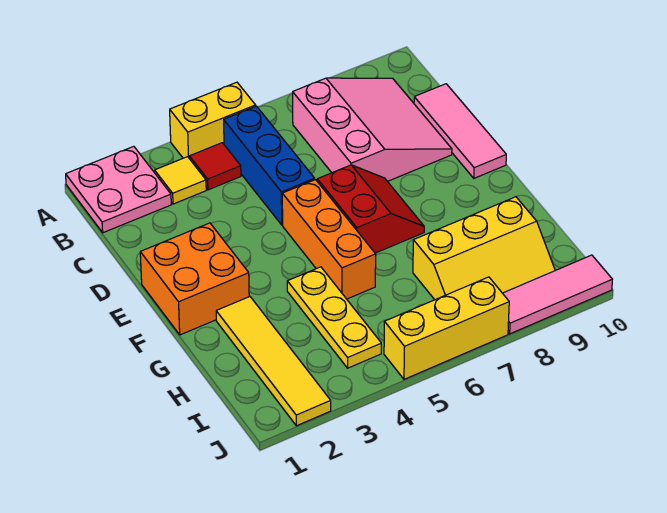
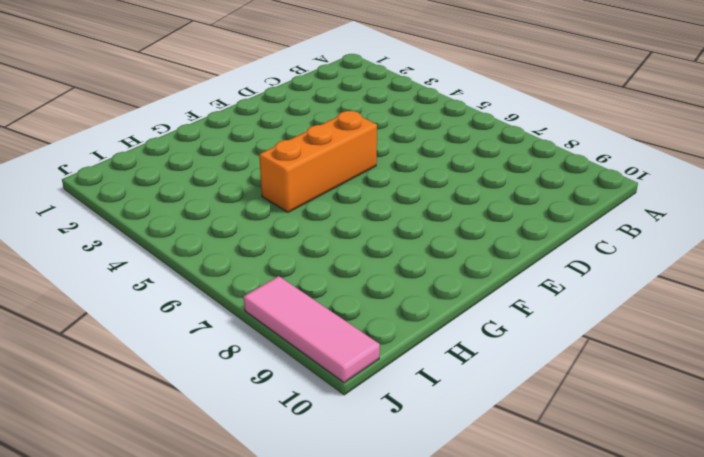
none -> pink plate A1:B2 level 1
none -> yellow brick A4:A5 level 1
none -> yellow tile B3 level 1

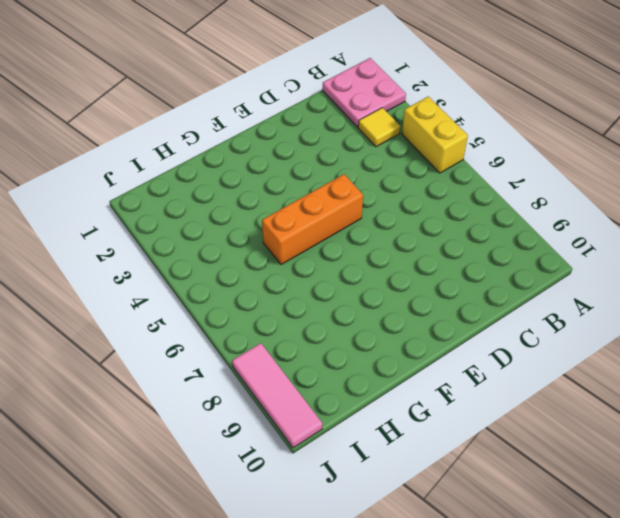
none -> red tile B4 level 1
none -> blue brick B5:D5 level 1
none -> pink slope B7:D9 level 1 top 7

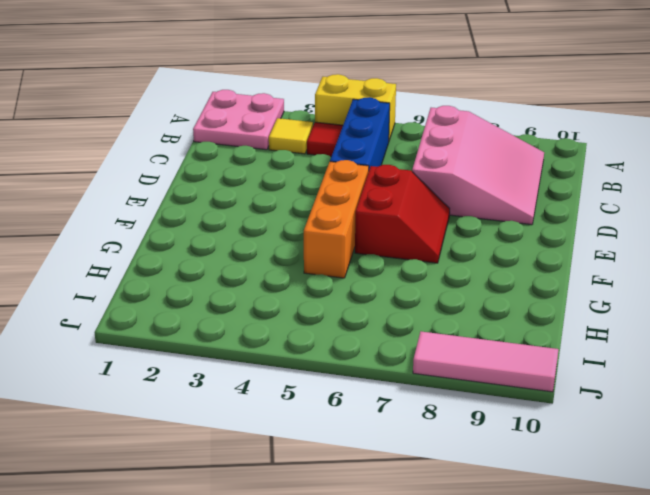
none -> pink tile C10:E10 level 1
none -> orange brick E1:F2 level 1
none -> yellow tile G2:J2 level 1

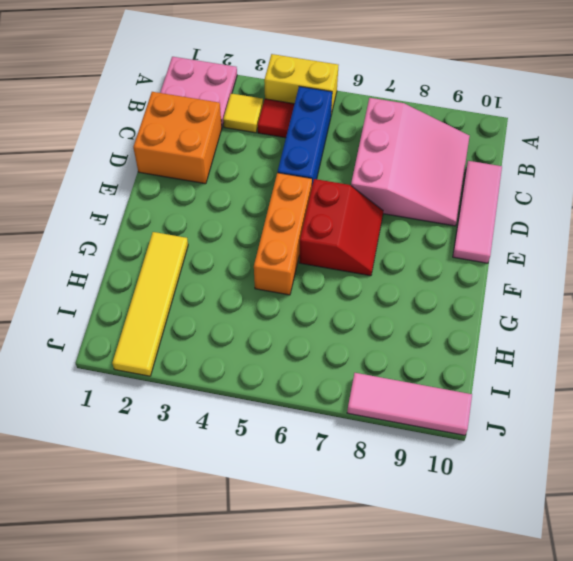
orange brick C1:D2 level 1 -> orange brick E1:F2 level 1
none -> yellow plate G4:I4 level 1
none -> yellow slope H7:I9 level 1 top H
none -> yellow brick J5:J7 level 1

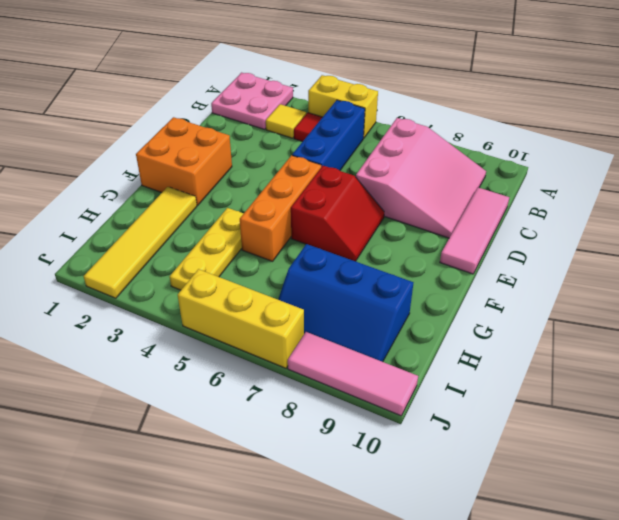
blue slope H7:I9 level 1 top H -> yellow slope H7:I9 level 1 top H

